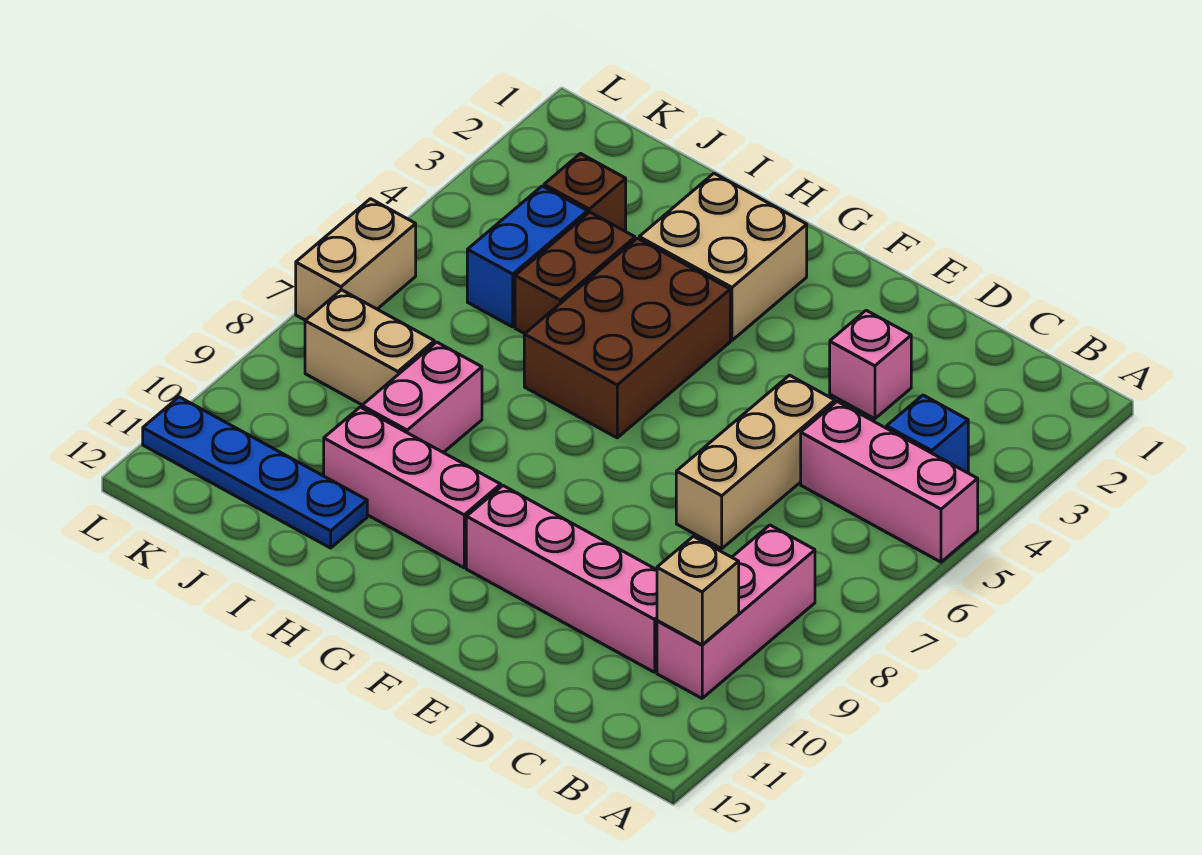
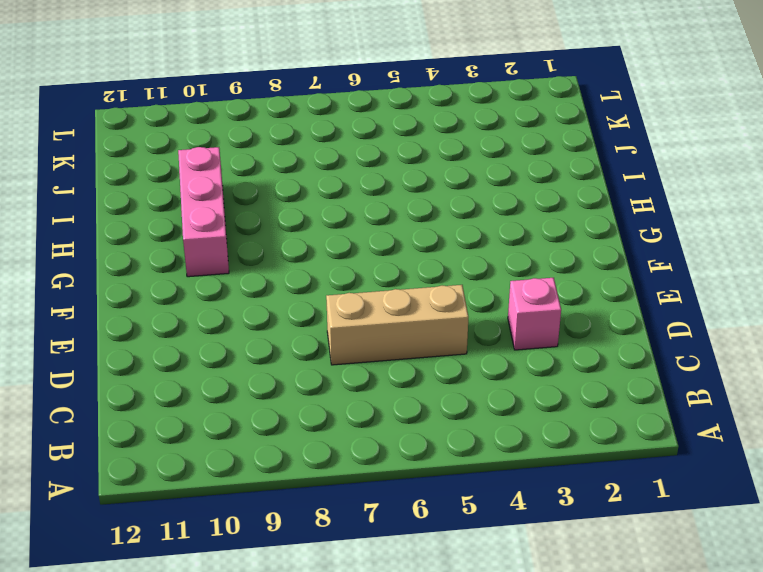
none -> pink brick A5:C5 level 1
none -> blue brick B4 level 1
none -> pink brick B8:B10 level 1

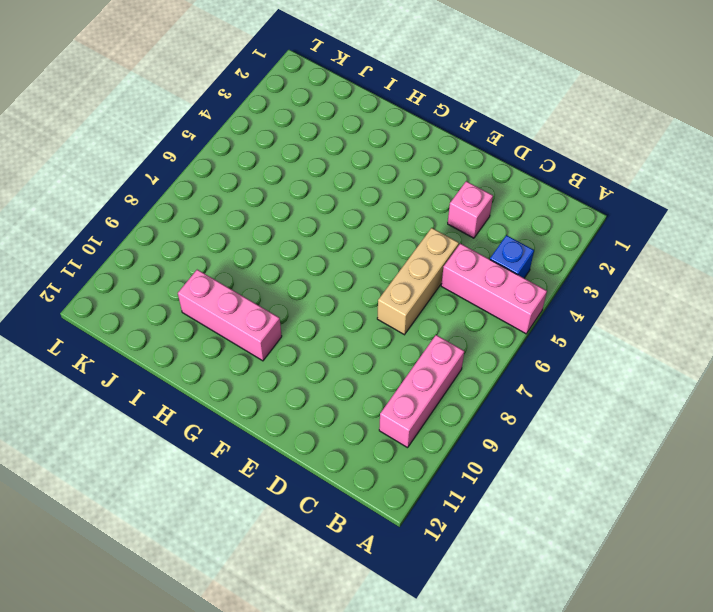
none -> pink brick C10:F10 level 1
none -> tan brick G2:H3 level 1
none -> brown brick G4:H6 level 1

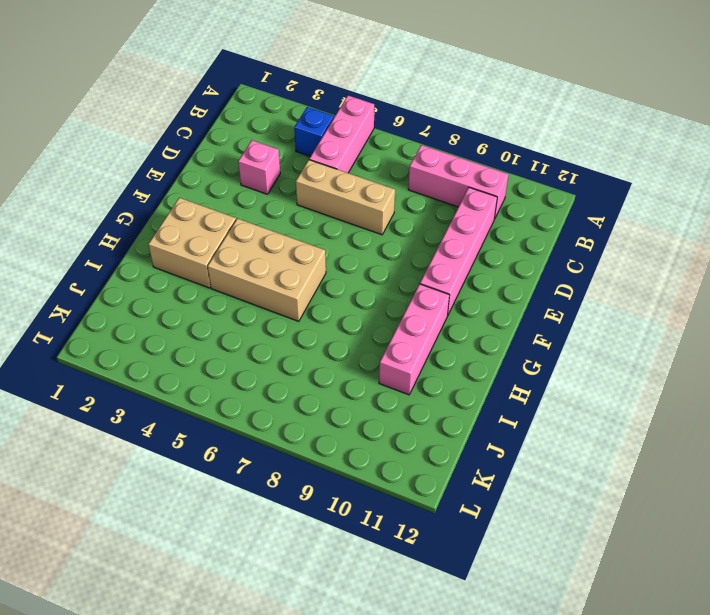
tan brick G4:H6 level 1 -> brown brick G4:H6 level 1
none -> brown brick I4:I5 level 1
none -> pink brick I8:I9 level 1
none -> blue plate I11:L11 level 1

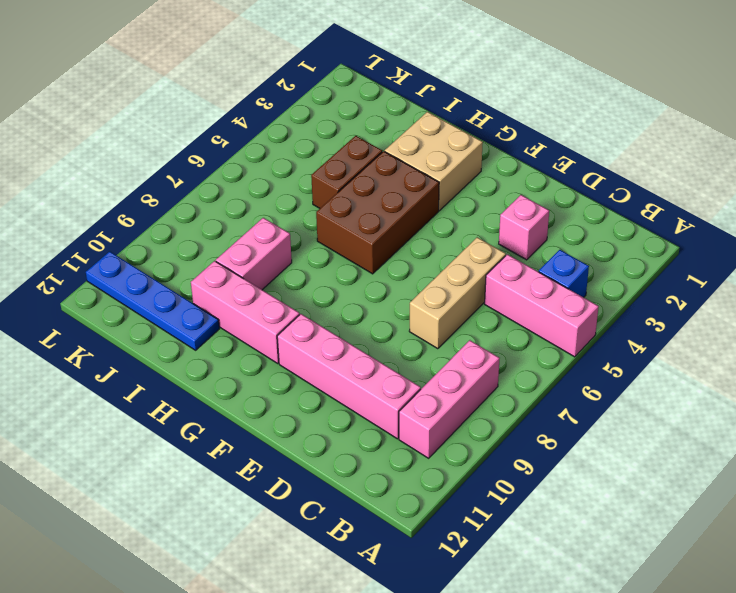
none -> brown brick J3 level 1
none -> blue brick J4:J5 level 1
none -> tan brick J8:K8 level 1

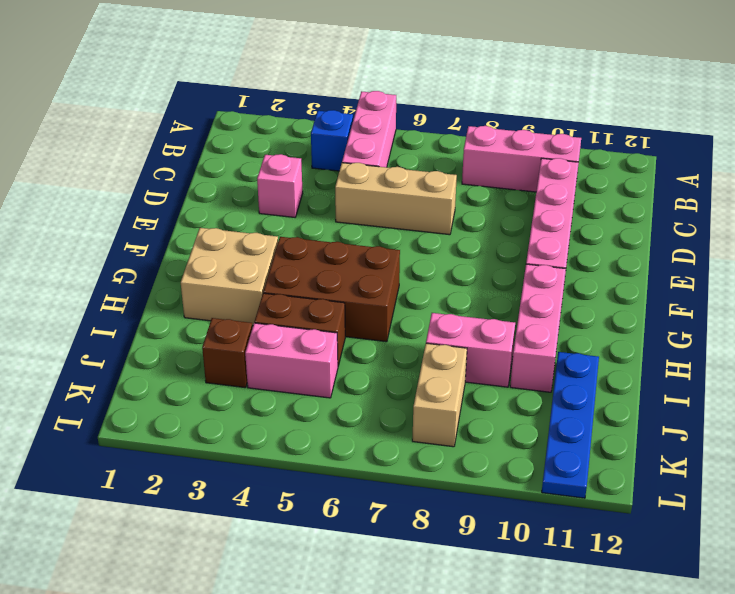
pink brick J4:J5 level 1 -> blue brick J4:J5 level 1
none -> tan brick L6:L7 level 1
none -> tan brick B10 level 2

